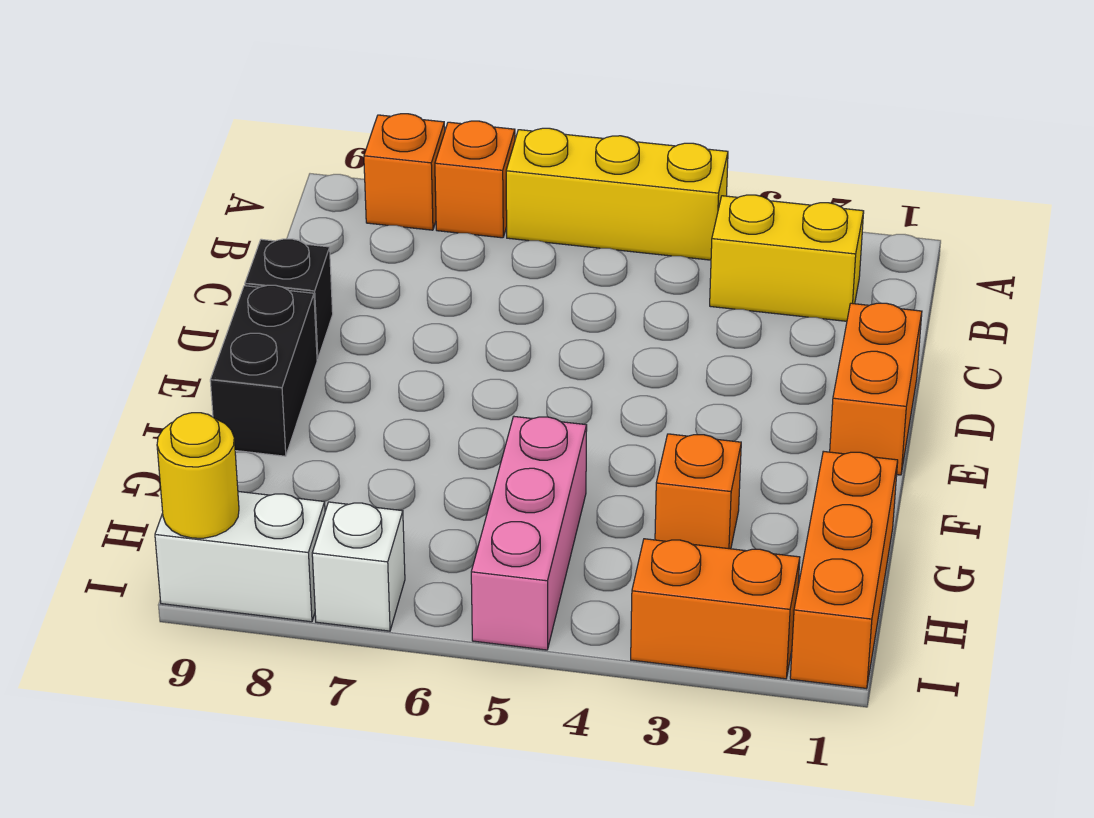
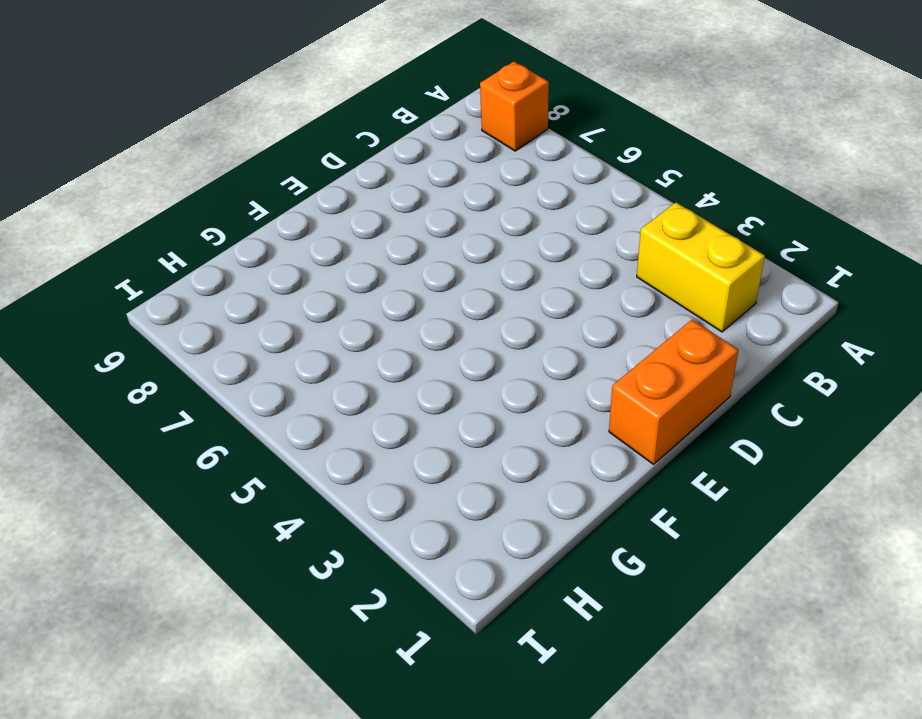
none -> yellow brick A4:A6 level 1
none -> orange brick A7 level 1
none -> black brick D9 level 1

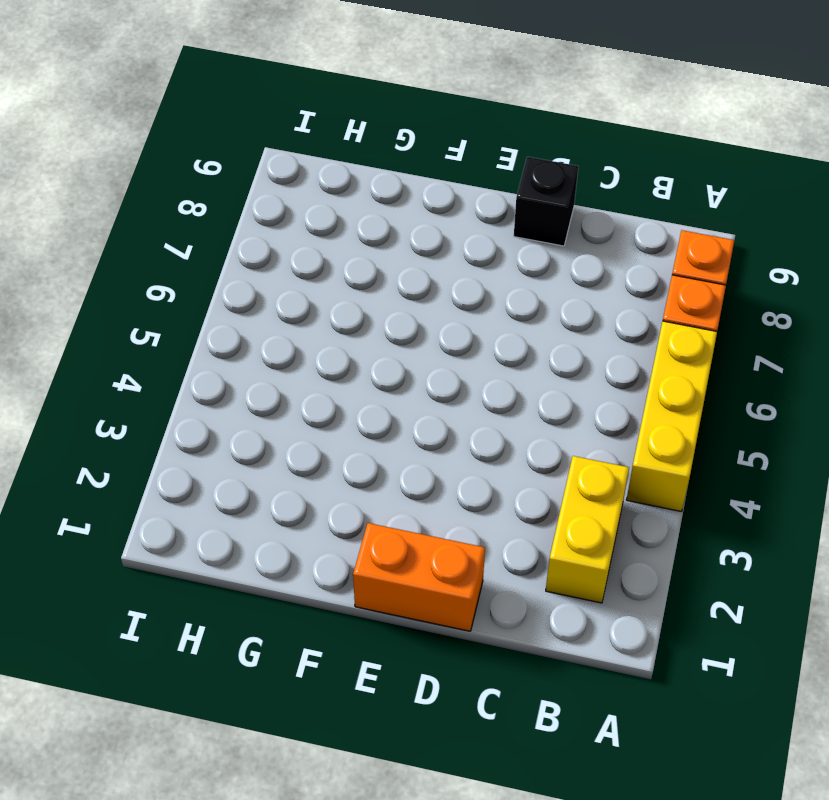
none -> black brick E9:F9 level 1
none -> orange brick G1:I1 level 1
none -> orange brick G3 level 1

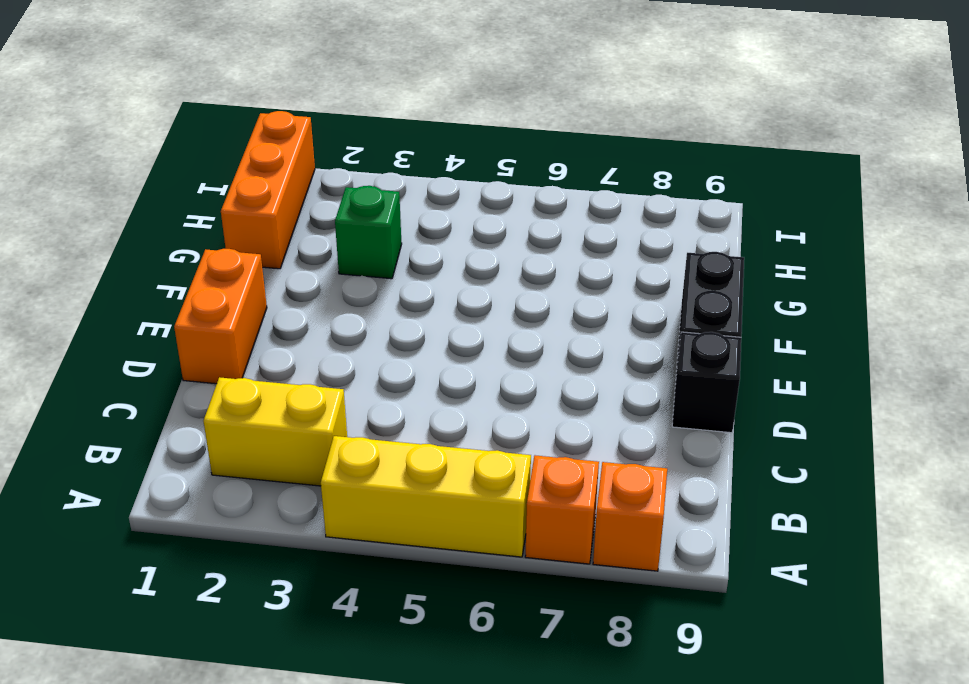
green brick G3 level 1 -> orange brick G3 level 1
none -> pink brick G5:I5 level 1
none -> orange brick I2:I3 level 1
none -> white brick I7 level 1

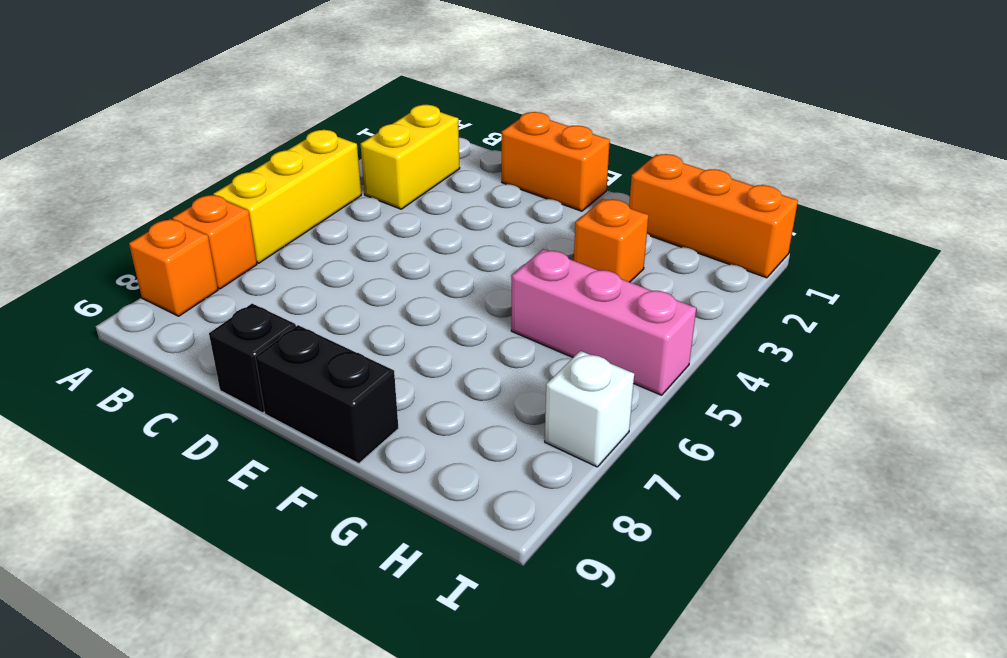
none -> orange brick I2:I3 level 1
none -> white brick I8:I9 level 1
none -> yellow round brick I9 level 2

